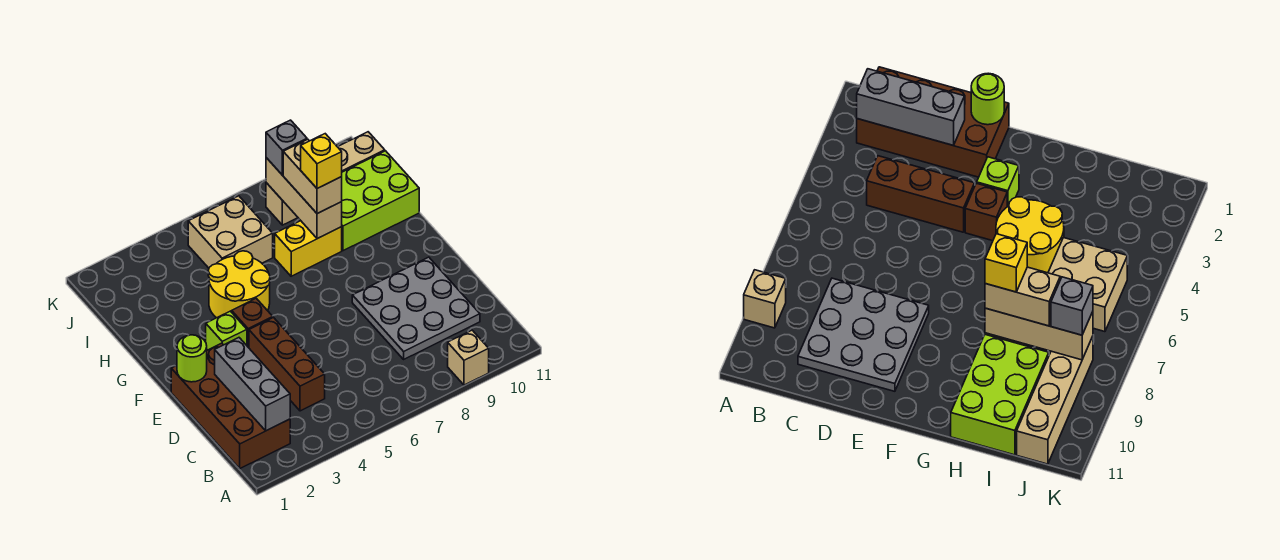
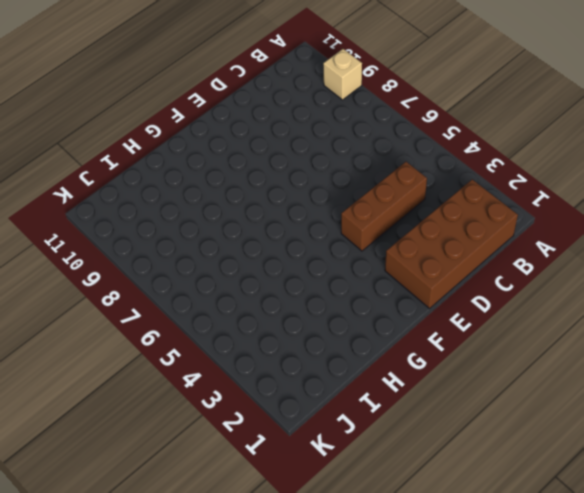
none -> grey plate C8:E10 level 1
none -> lime brick F3 level 1
none -> brown brick F4 level 1

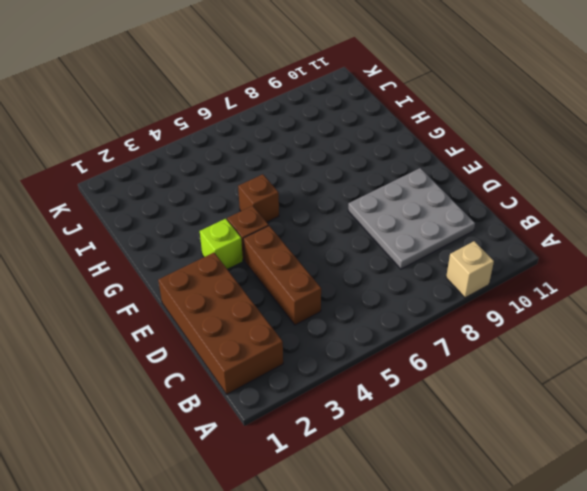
brown brick G5 level 1 -> yellow round brick G4:H5 level 1
none -> yellow brick H7:H8 level 1
none -> lime brick H9:I11 level 1
none -> tan brick I5:J6 level 1

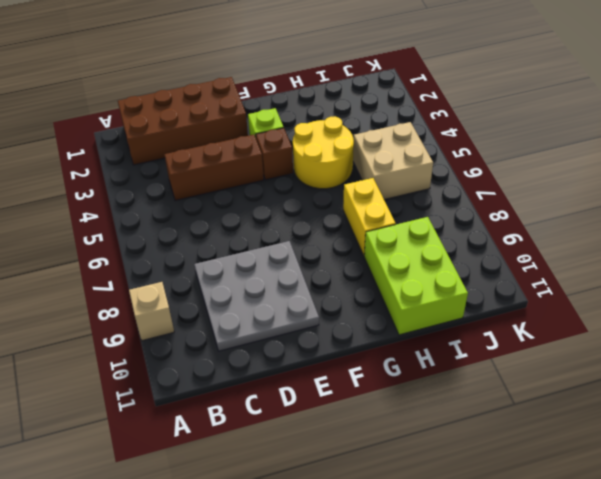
none -> tan brick J8:J11 level 1
none -> grey brick B2:D2 level 2
none -> lime round brick E1 level 2

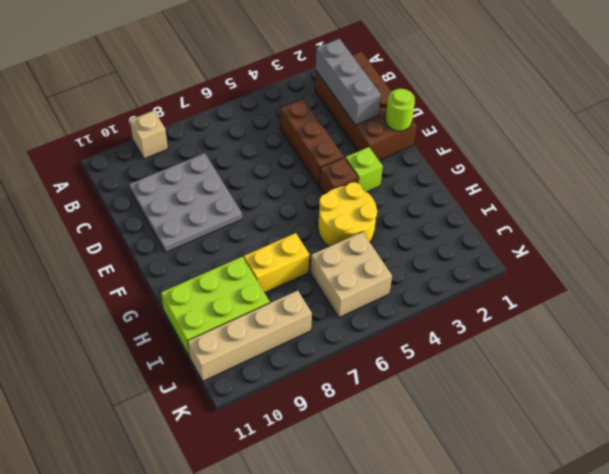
none -> tan brick H8:J8 level 2
none -> tan brick H8:I8 level 3
none -> grey brick J8 level 3

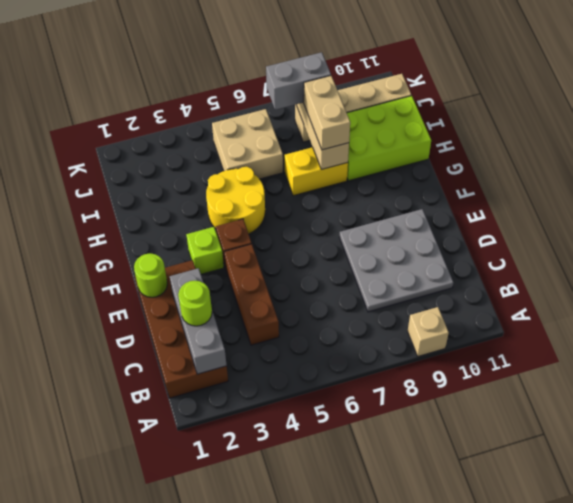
lime round brick C2 level 3 -> none
grey brick J7:J8 level 3 -> grey brick J8 level 3
none -> yellow brick H8 level 4

